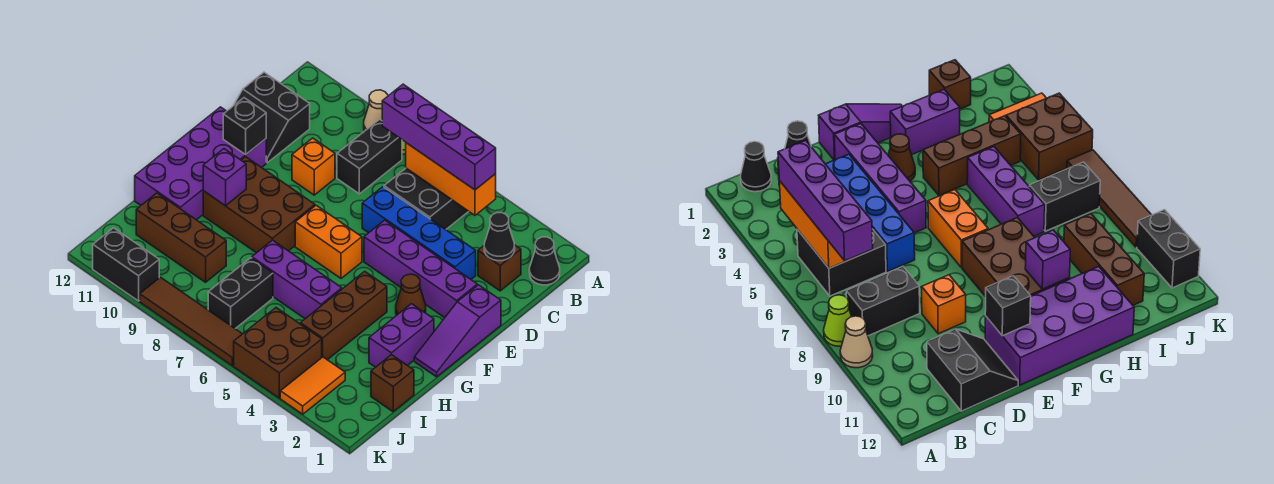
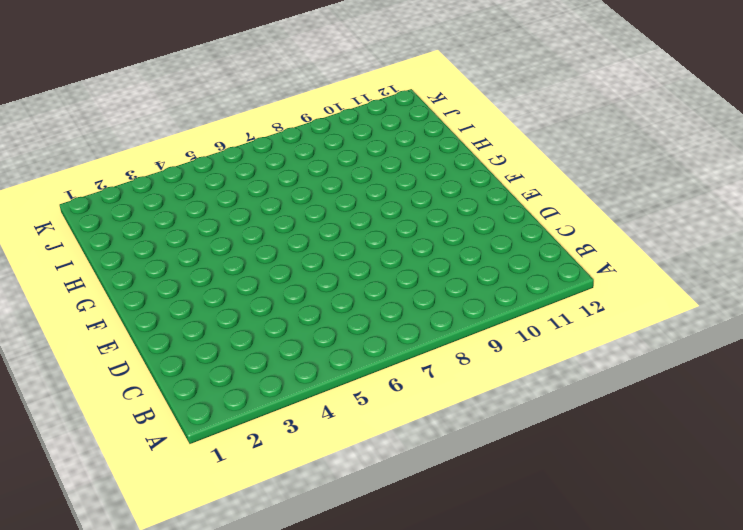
none -> lime cone A8 level 1
none -> tan cone A9 level 1
none -> black cone B1 level 1
none -> black brick B5:C6 level 1

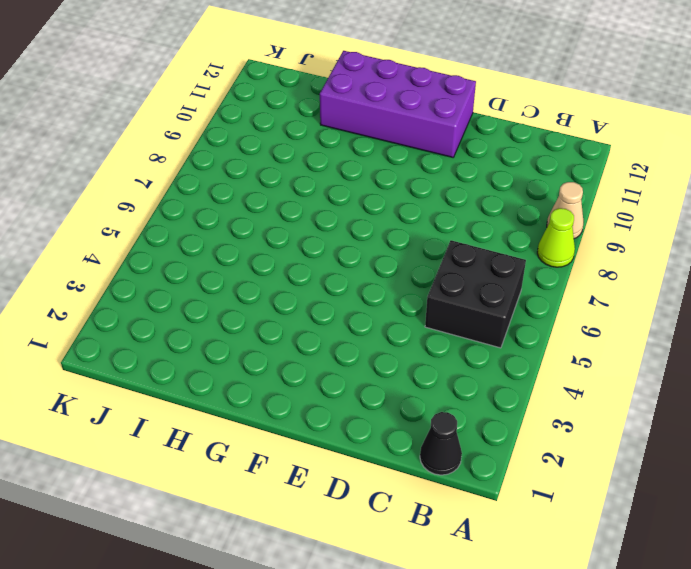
none -> black brick B8:C8 level 1
none -> brown brick C2 level 1
none -> black slope C11:D12 level 1 top C
none -> blue brick D3:D6 level 1

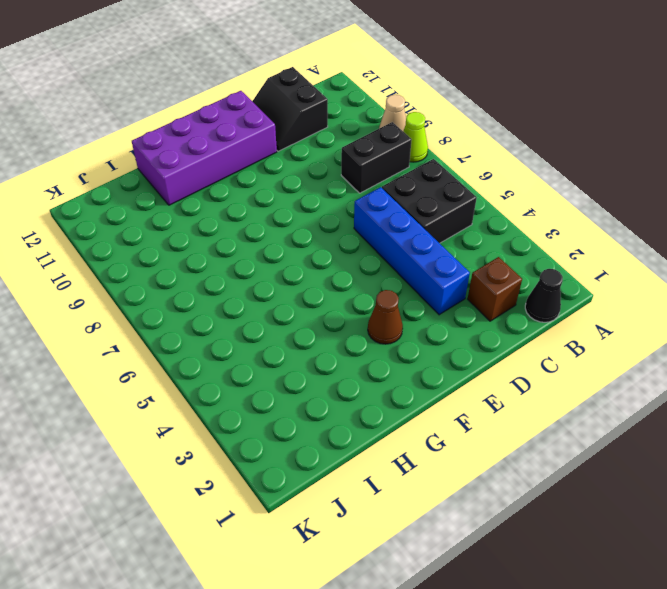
none -> orange brick D9 level 1
none -> purple slope E1:G1 level 1 top E
none -> purple brick E2:E5 level 1
none -> orange brick F6:F7 level 1

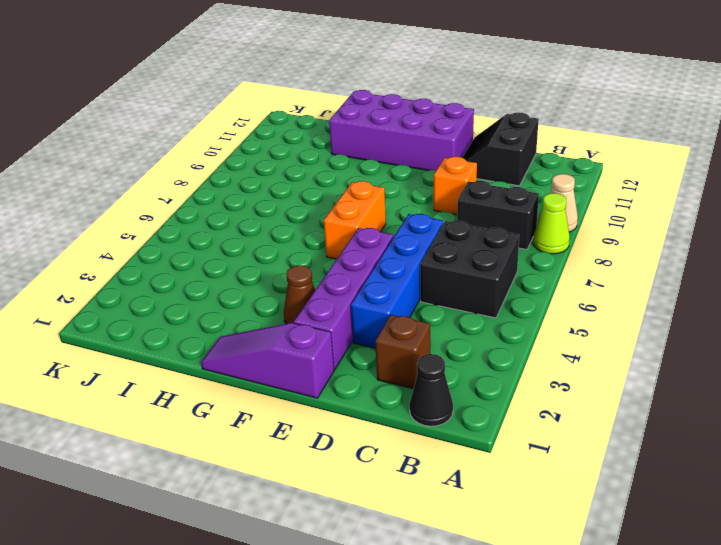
none -> brown brick F8:G10 level 1
none -> purple brick G2:H2 level 1
none -> brown brick G4:I4 level 1
none -> purple brick H5:H7 level 1

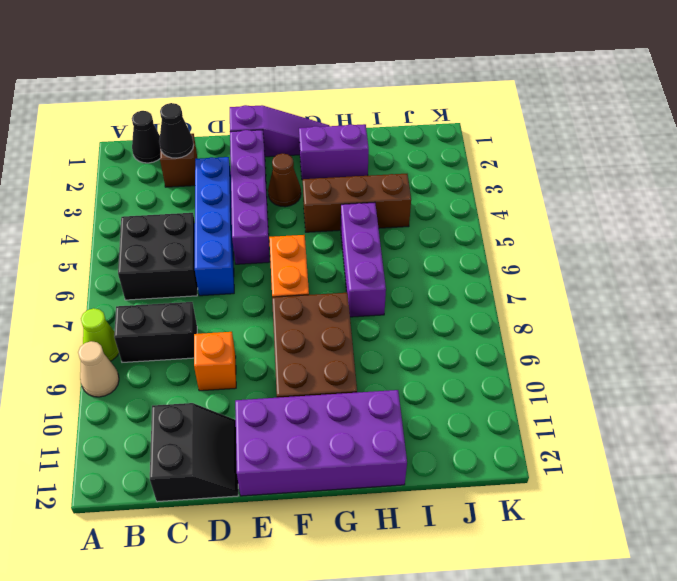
none -> brown brick I1 level 1
none -> black brick I7:J7 level 1
none -> brown brick I9:I11 level 1
none -> orange tile J3:K3 level 1

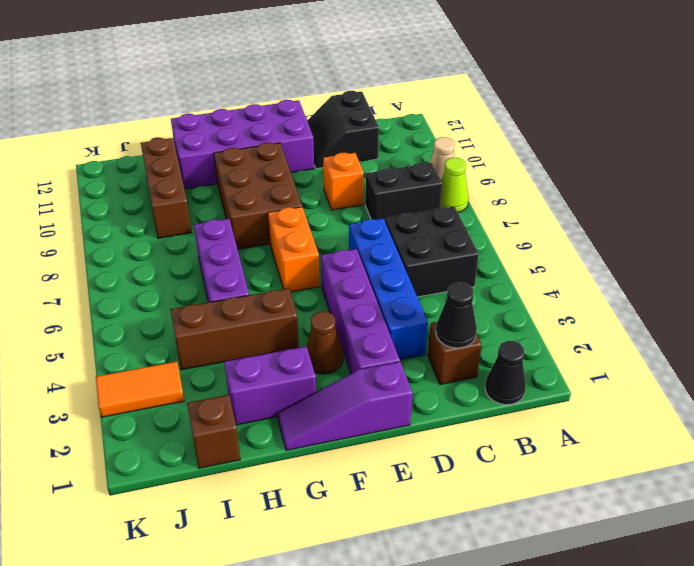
none -> black brick I7:J7 level 1
none -> brown brick J4:K5 level 1
none -> brown tile K6:K9 level 1
none -> black brick K10:K11 level 1

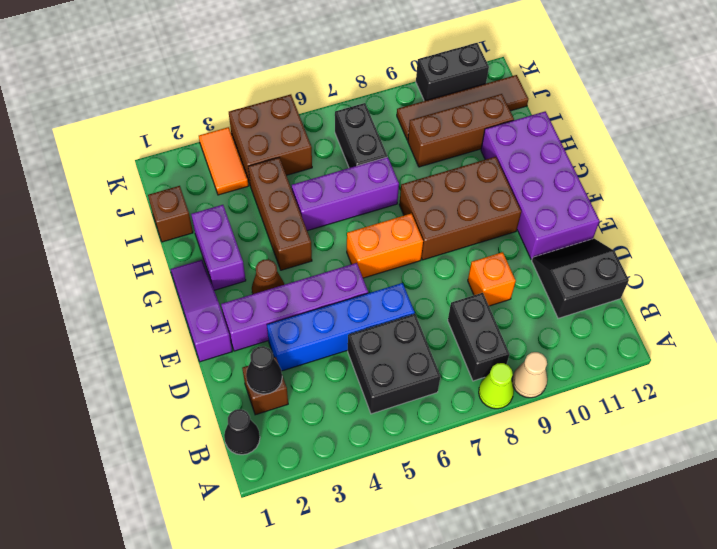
brown tile J9:J12 level 1 -> brown tile K6:K9 level 1
none -> orange brick B4:B6 level 2
none -> black brick E11 level 2
none -> purple brick G10 level 2
none -> purple brick B4:B7 level 3

